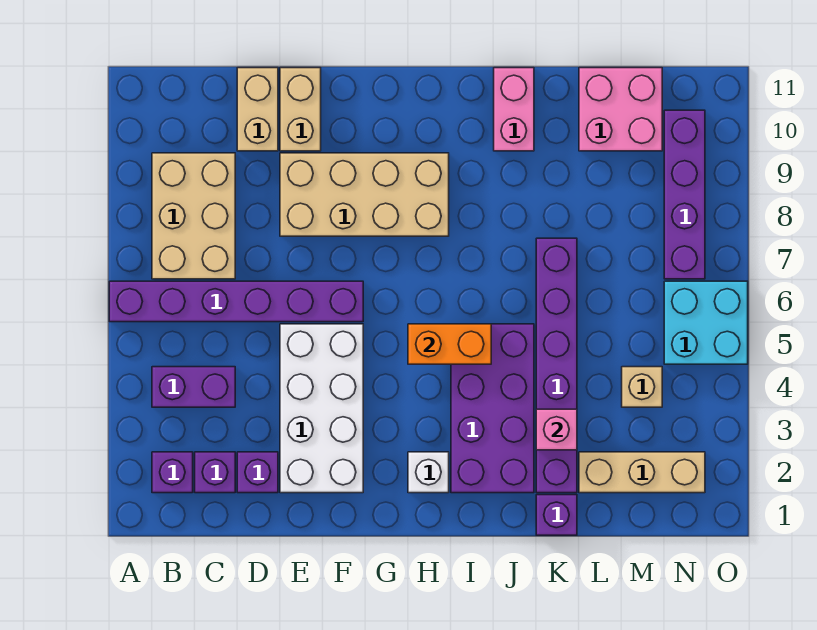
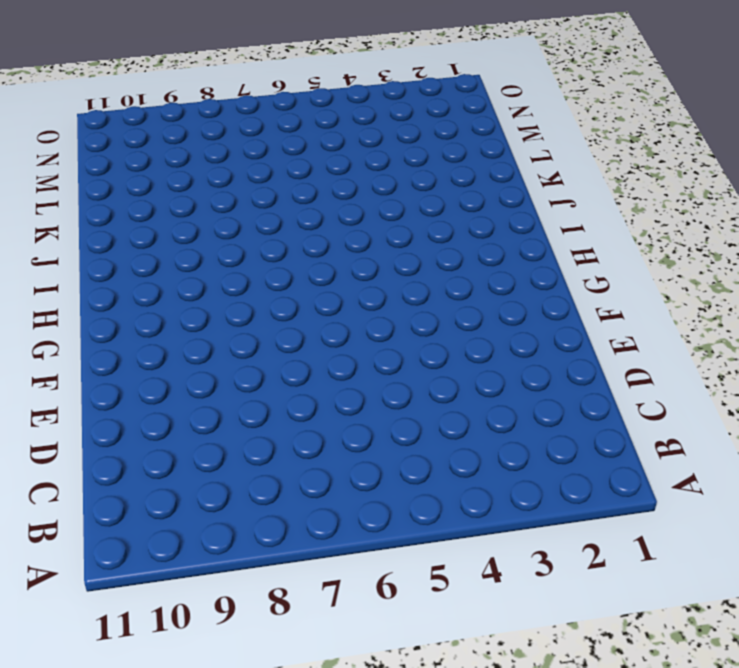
none -> purple brick A6:F6 level 1
none -> purple brick B2 level 1
none -> purple brick B4:C4 level 1

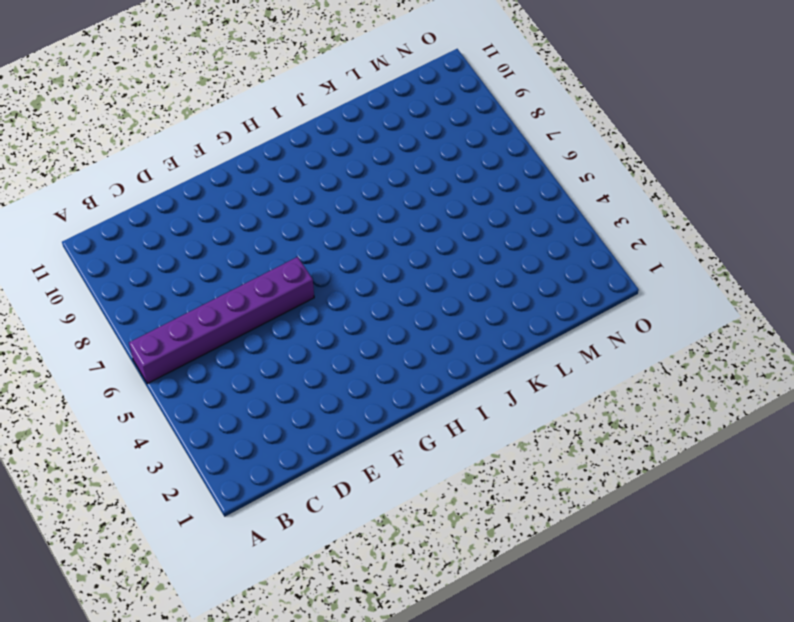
none -> purple brick B2 level 1
none -> purple brick B4:C4 level 1
none -> tan brick B7:C9 level 1

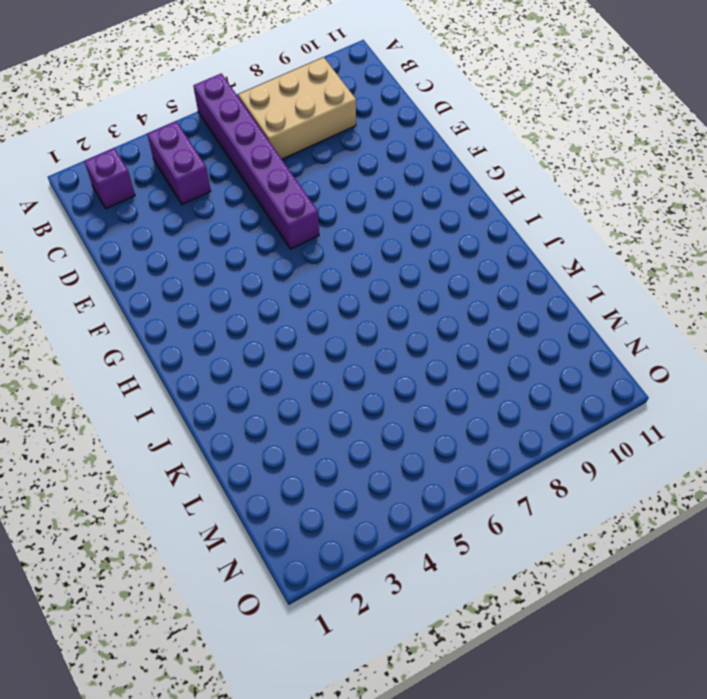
none -> purple brick C2 level 1
none -> purple brick D2 level 1
none -> tan brick D10:D11 level 1

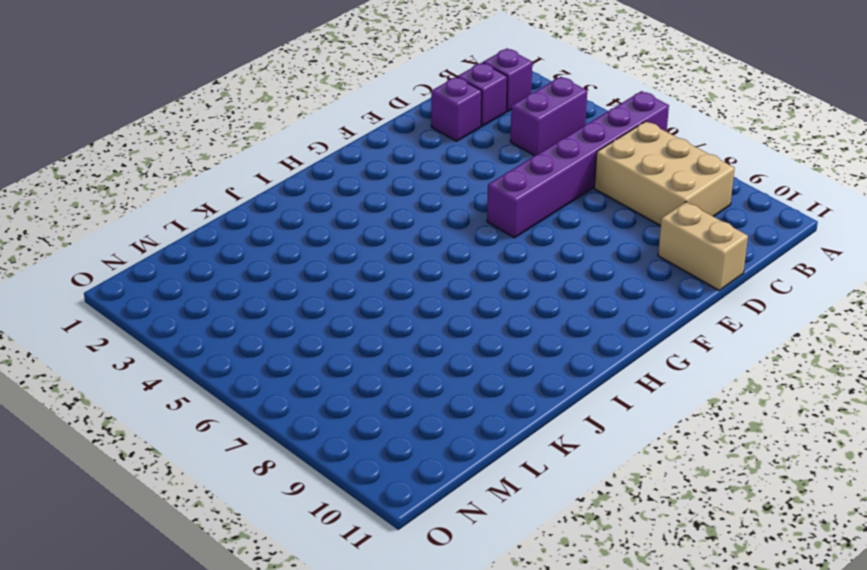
none -> white brick E2:F5 level 1
none -> tan brick E8:H9 level 1
none -> tan brick E10:E11 level 1

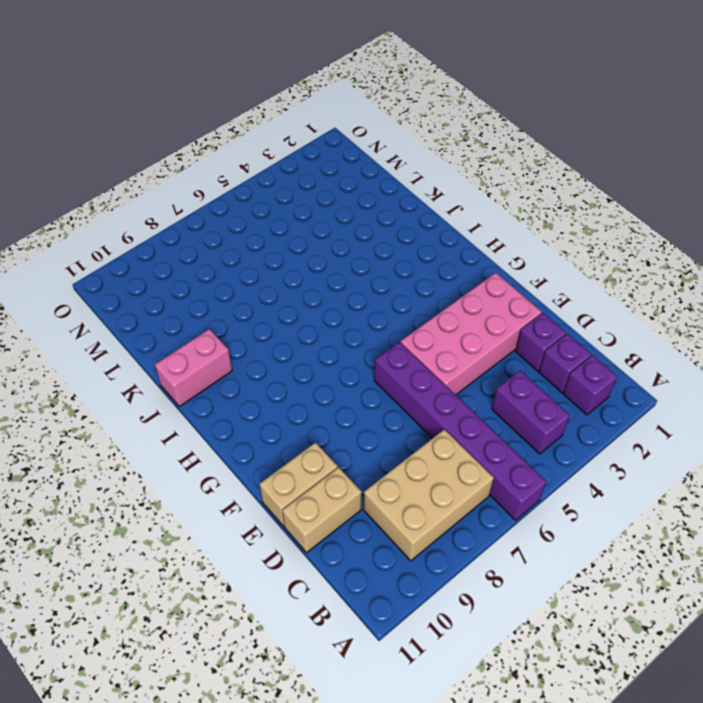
pink brick E2:F5 level 1 -> white brick E2:F5 level 1
none -> tan brick E8:H9 level 1
none -> white brick H2 level 1
none -> purple brick I2:J5 level 1

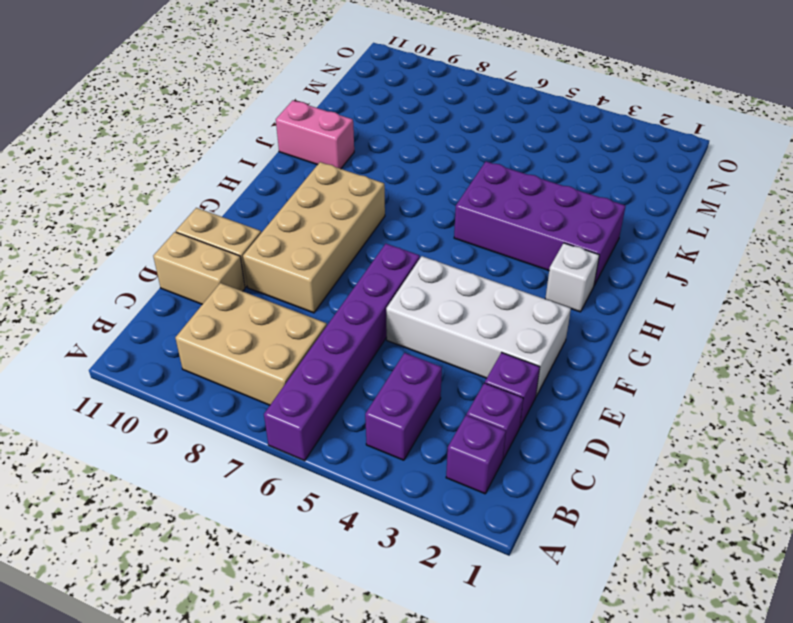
none -> purple brick K1 level 1
none -> purple brick K2:K7 level 1
none -> tan brick L2:N2 level 1

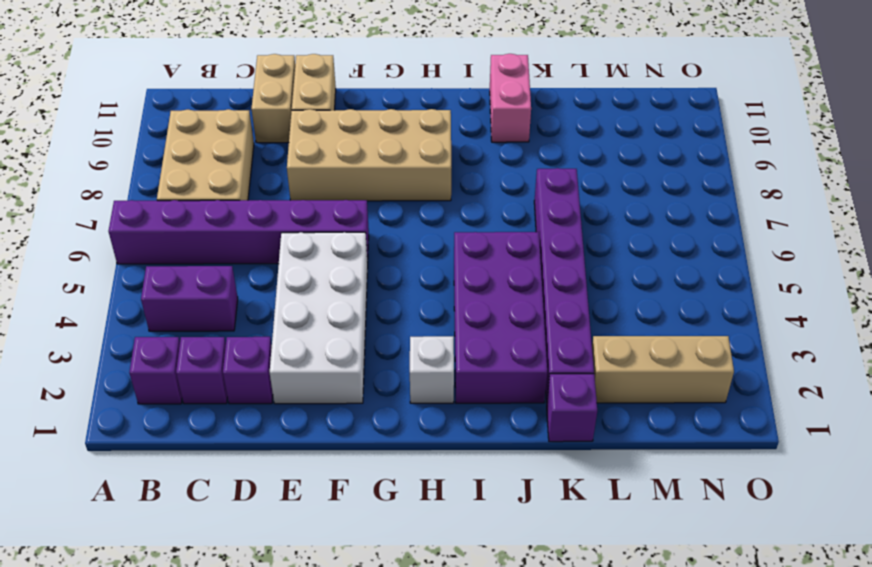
none -> pink brick L10:M11 level 1
none -> tan brick M4 level 1
none -> cyan brick N5:O6 level 1

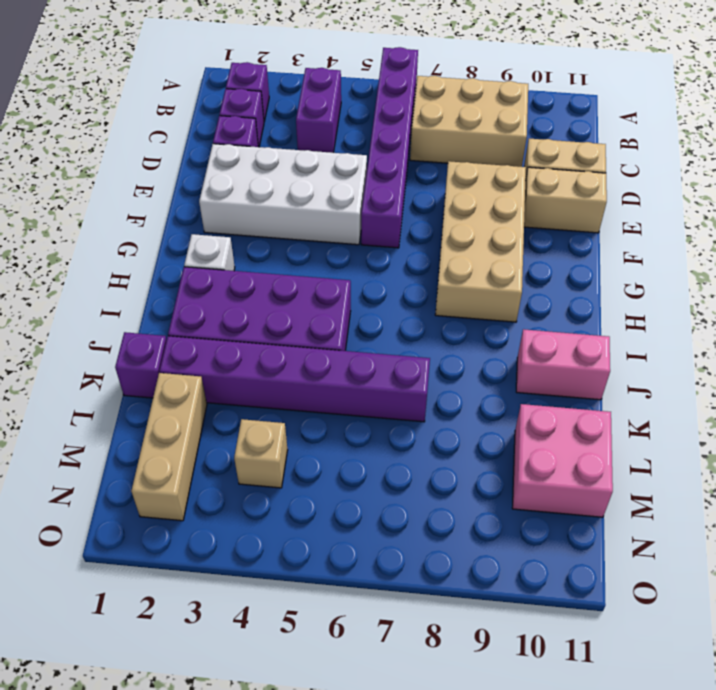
none -> cyan brick N5:O6 level 1
none -> purple brick N7:N10 level 1
none -> orange brick H5:I5 level 2

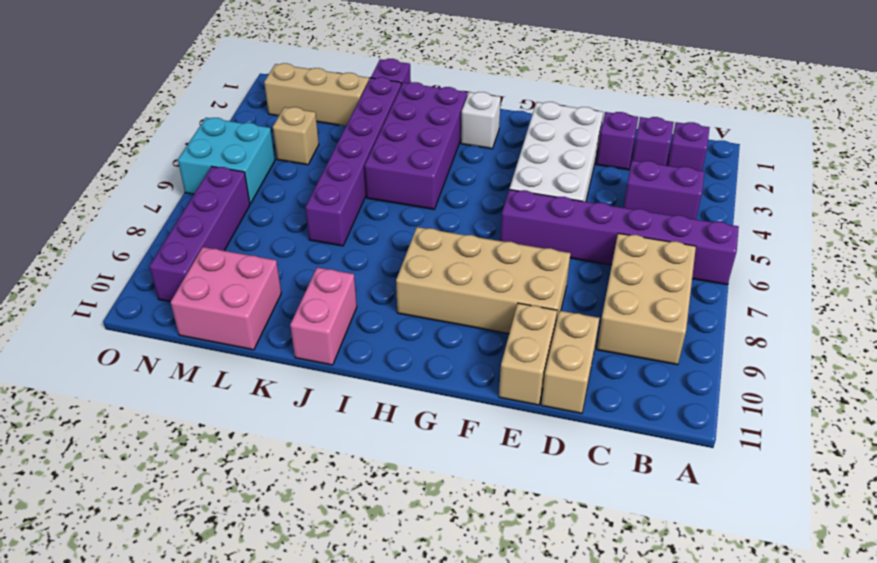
none -> orange brick H5:I5 level 2
none -> pink brick K3 level 2

